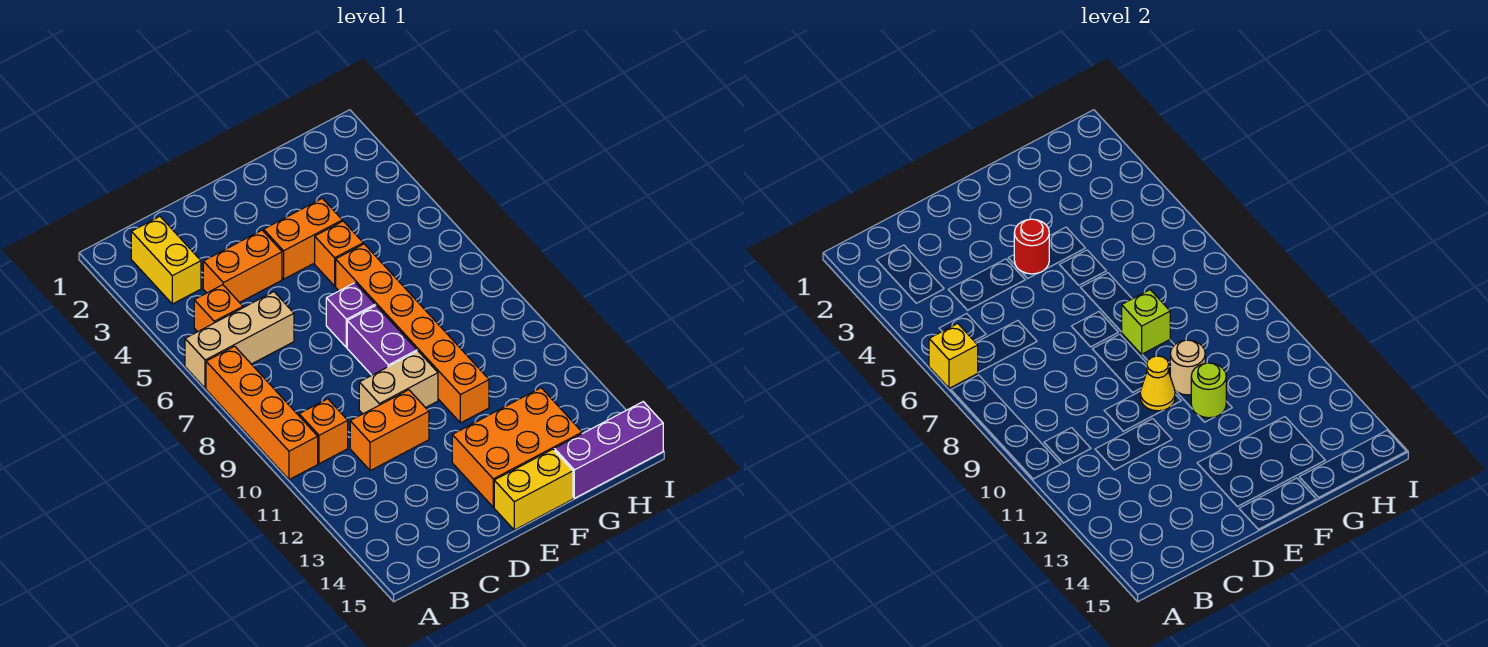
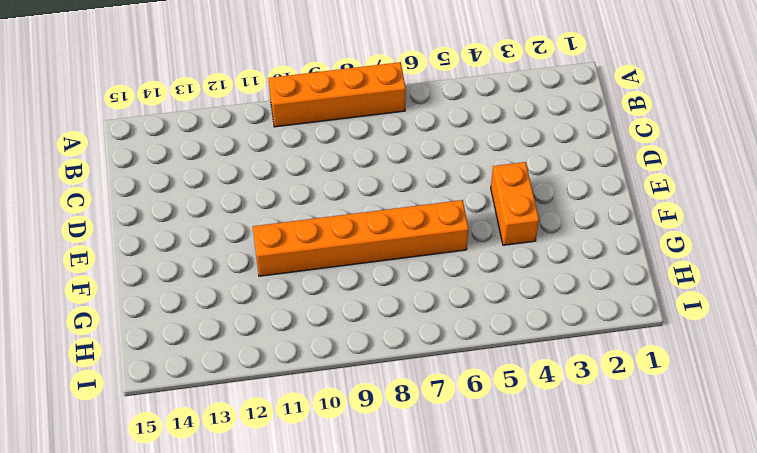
none -> tan brick A6:C6 level 1
none -> yellow brick B2:B3 level 1
none -> orange brick B5 level 1

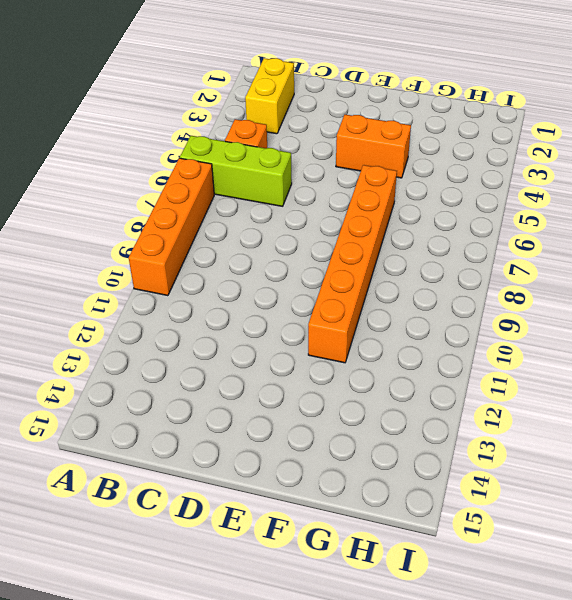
lime brick A6:C6 level 1 -> tan brick A6:C6 level 1
none -> orange brick B10 level 1
none -> orange brick C4:D4 level 1
none -> orange brick C11:D11 level 1

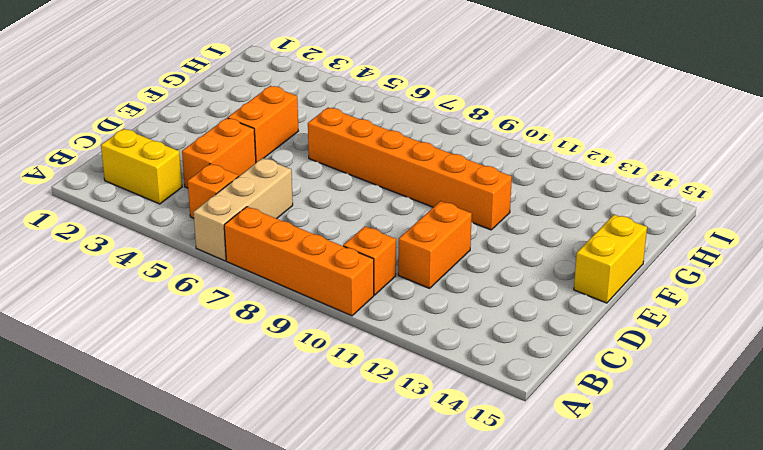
none -> tan brick D10:E10 level 1
none -> purple brick E7 level 1
none -> purple brick E8:E9 level 1

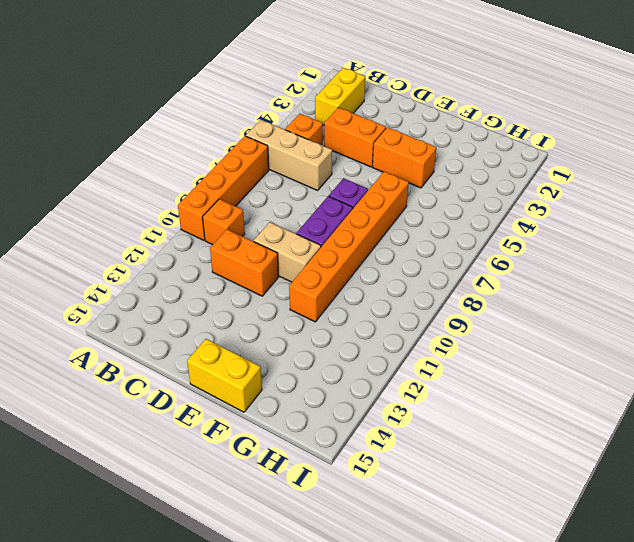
none -> orange brick E13:G14 level 1
none -> orange brick F5 level 1
none -> purple brick G15:I15 level 1

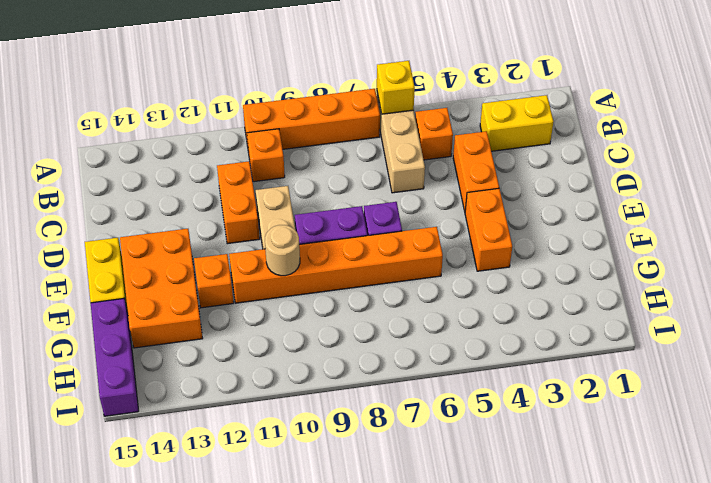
orange brick F12 level 1 -> orange brick F5 level 1
none -> red round brick E4 level 2
none -> yellow cone E10 level 2
none -> lime brick F8 level 2

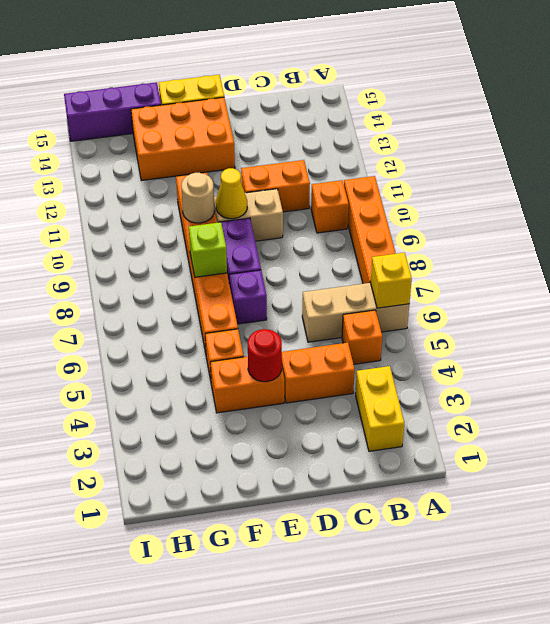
none -> lime round brick F11 level 2

